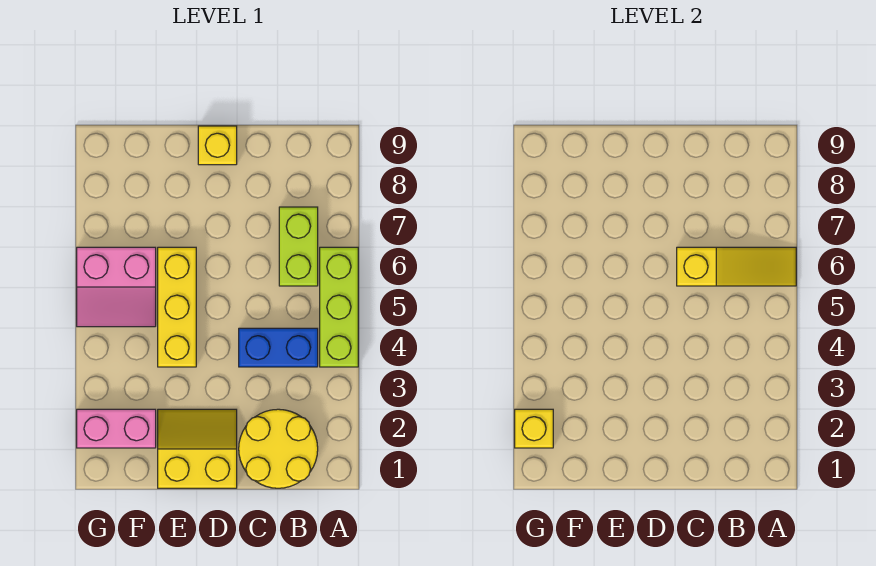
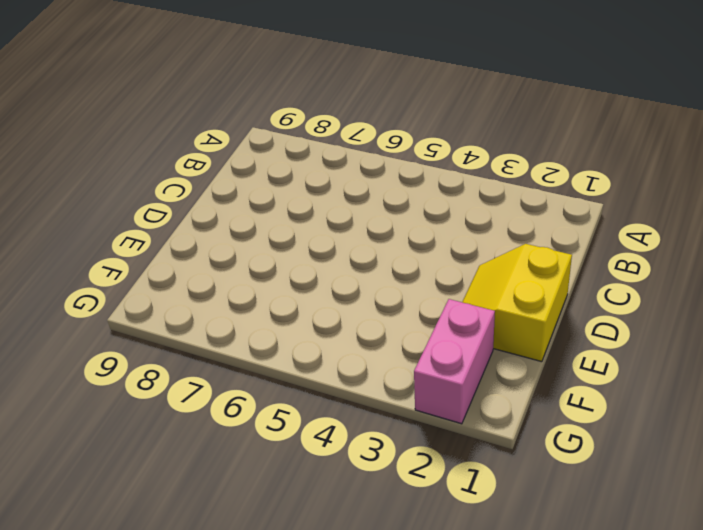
none -> lime brick A4:A6 level 1
none -> yellow round brick B1:C2 level 1

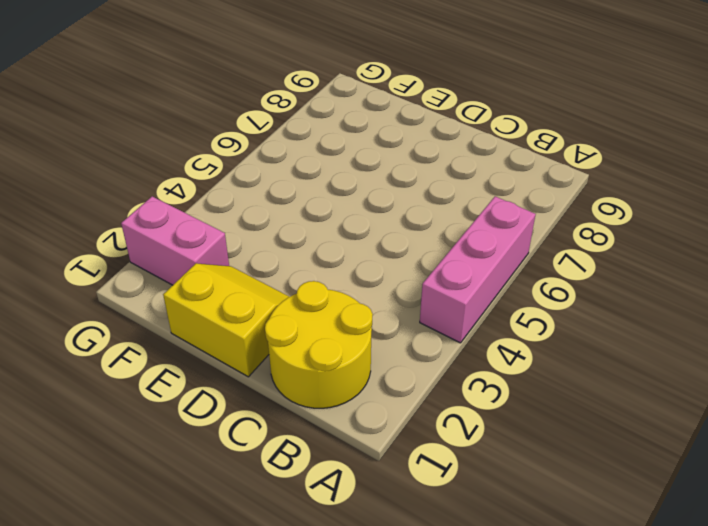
pink brick A4:A6 level 1 -> lime brick A4:A6 level 1
none -> blue brick B4:C4 level 1
none -> lime brick B6:B7 level 1

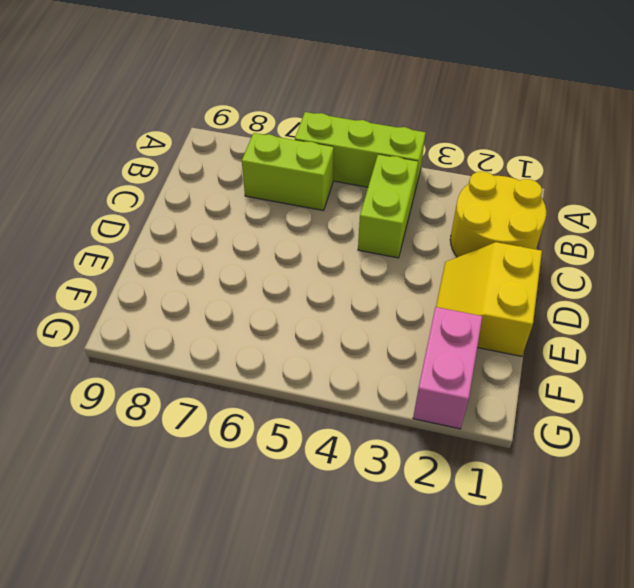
lime brick B4:C4 level 1 -> blue brick B4:C4 level 1
none -> yellow brick D9 level 1
none -> yellow brick E4:E6 level 1

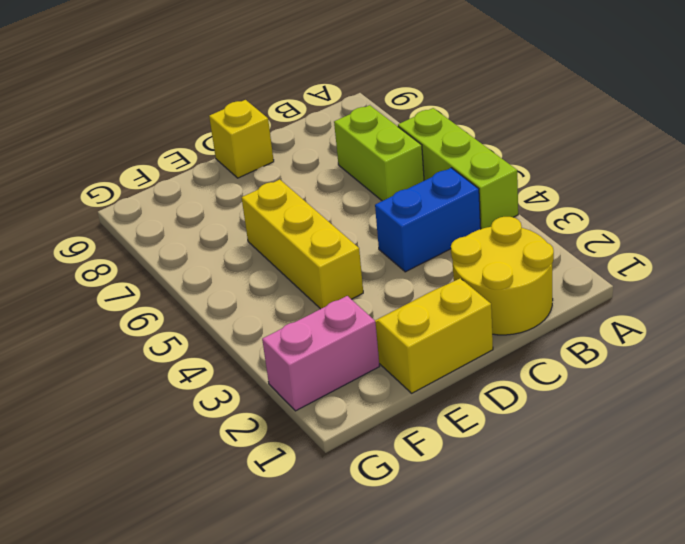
none -> pink slope F5:G6 level 1 top 6
none -> yellow slope A6:C6 level 2 top C

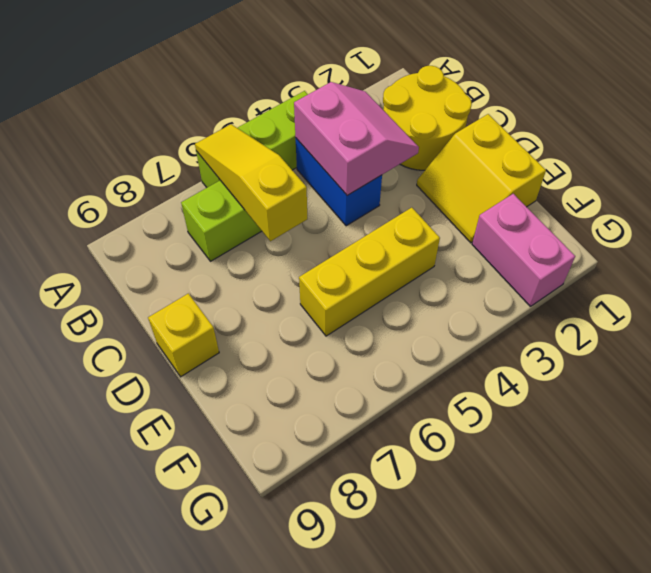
pink slope B3:C4 level 2 top 4 -> pink slope F5:G6 level 1 top 6
none -> yellow brick G2 level 2

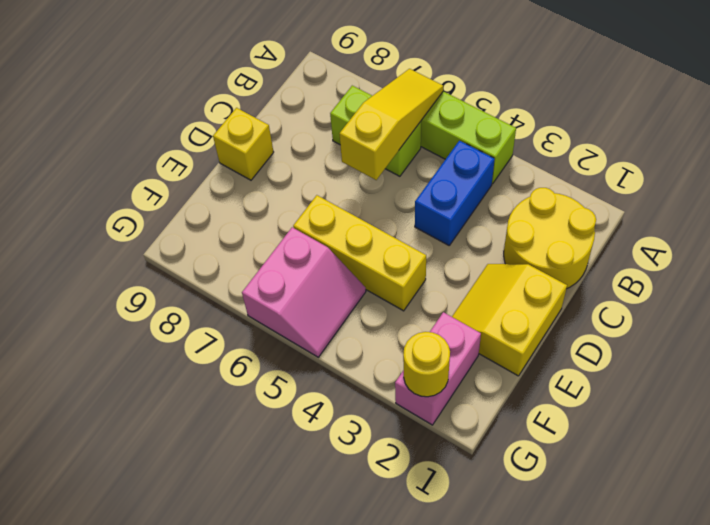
yellow round brick G2 level 2 -> yellow brick G2 level 2

